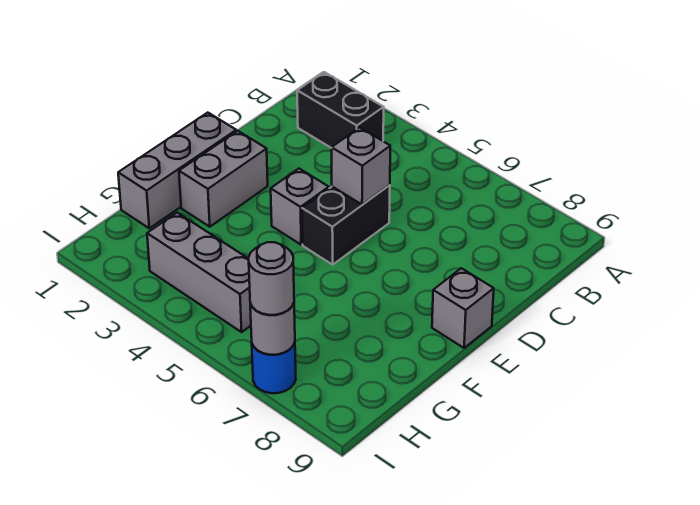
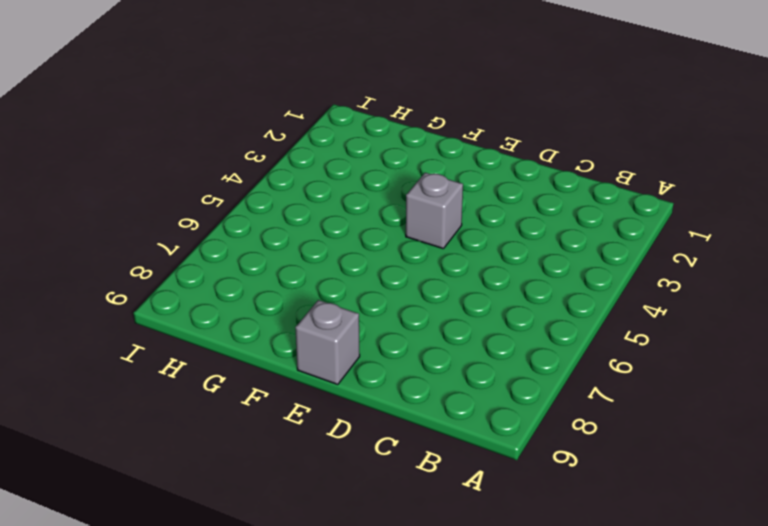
none -> black brick B2:B3 level 1
none -> black brick D5:E5 level 1

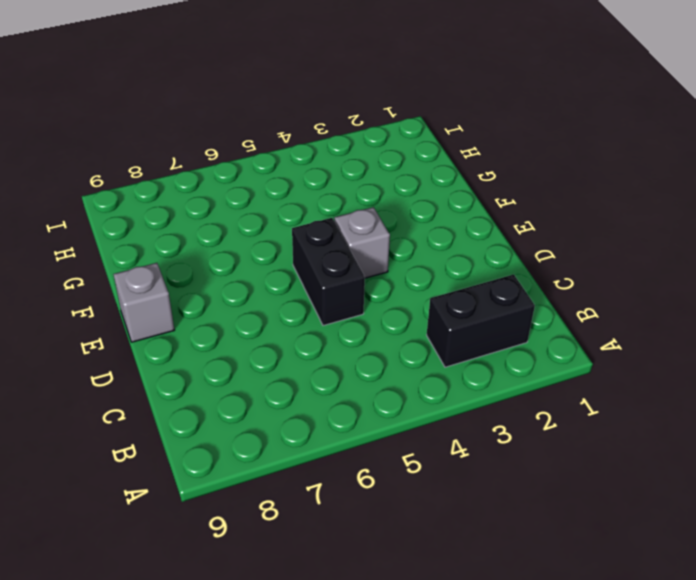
none -> grey brick E1:G1 level 1
none -> grey brick E2:F2 level 1

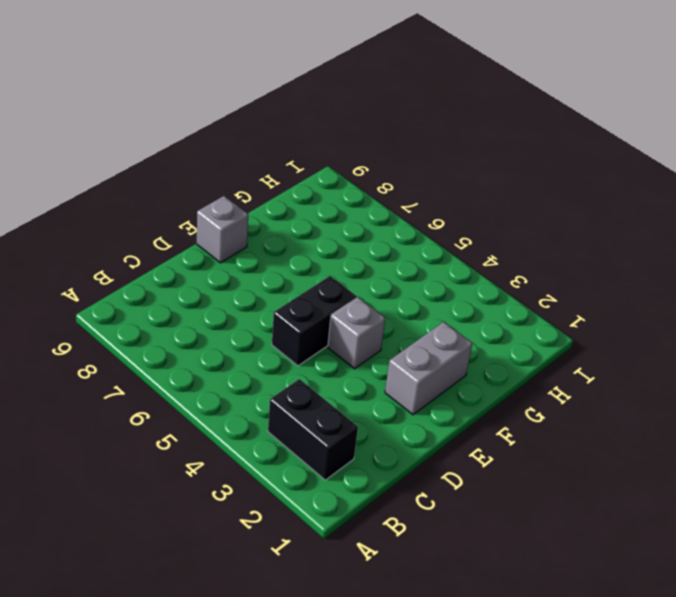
none -> grey brick E1:G1 level 1
none -> grey brick H3:H5 level 1

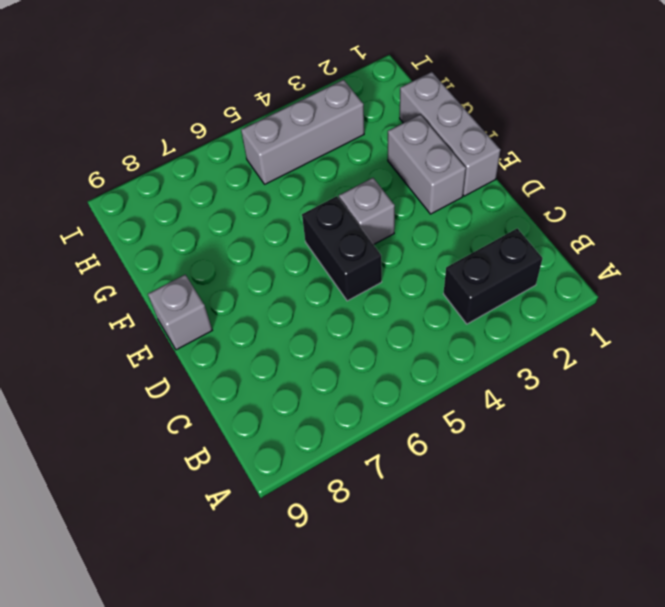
none -> blue round brick I7 level 1
none -> grey brick D5 level 2

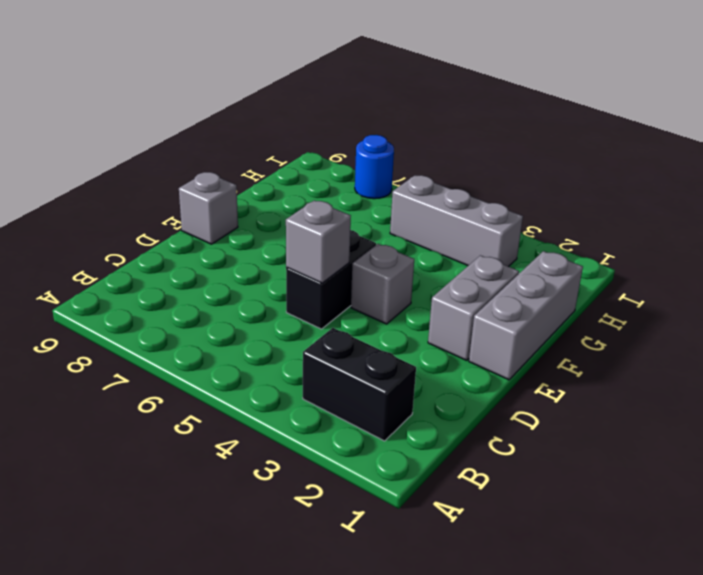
none -> grey round brick I7 level 2
none -> grey round brick I7 level 3

